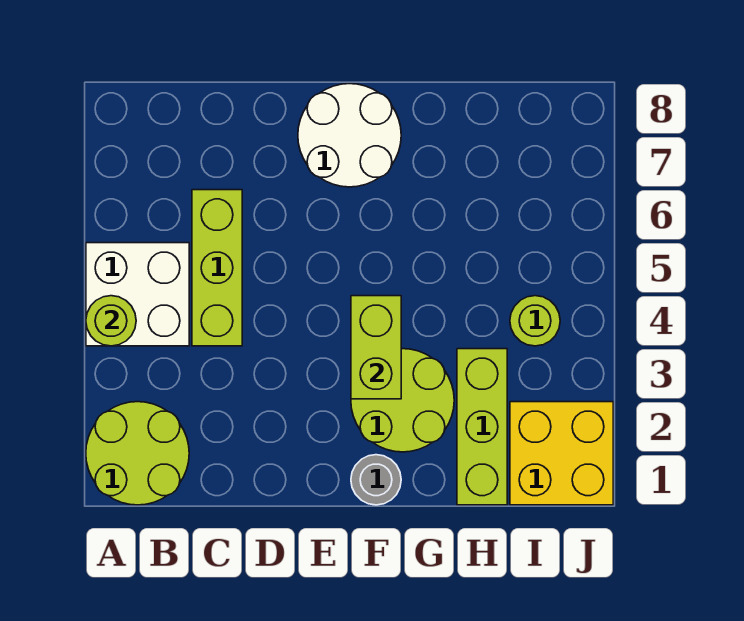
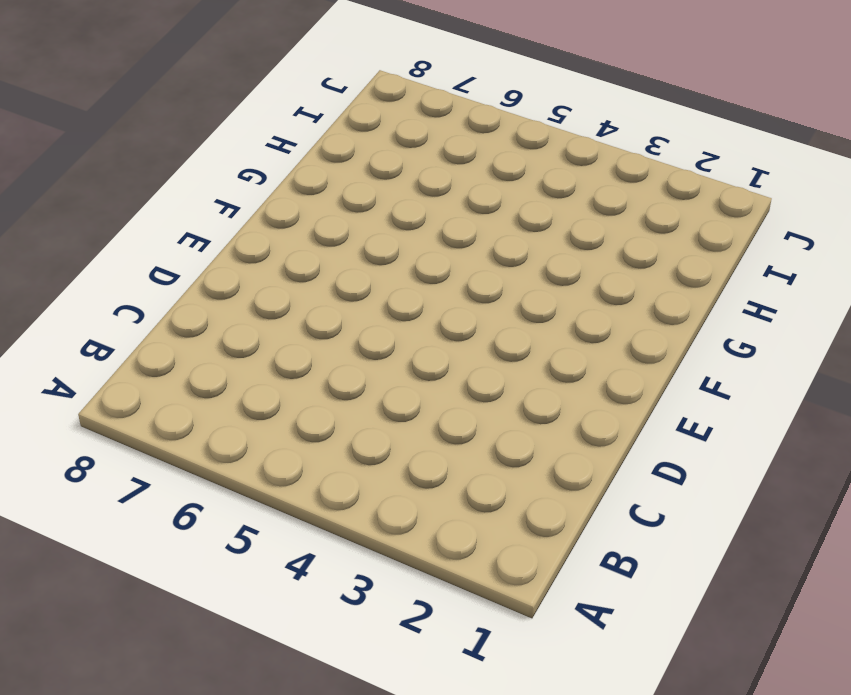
none -> lime round brick A1:B2 level 1
none -> white brick A4:B5 level 1

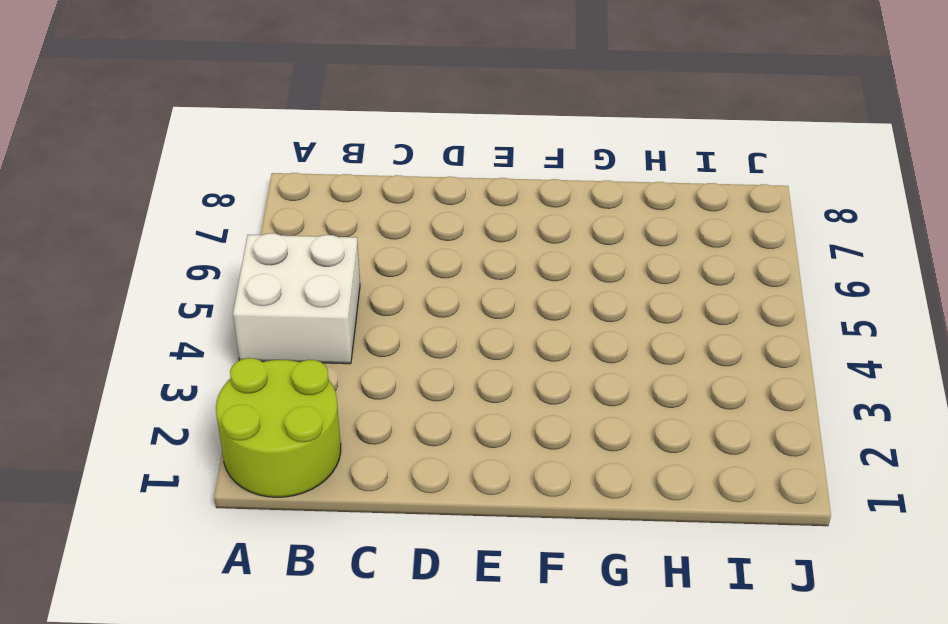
none -> lime brick C4:C6 level 1
none -> white round brick E7:F8 level 1

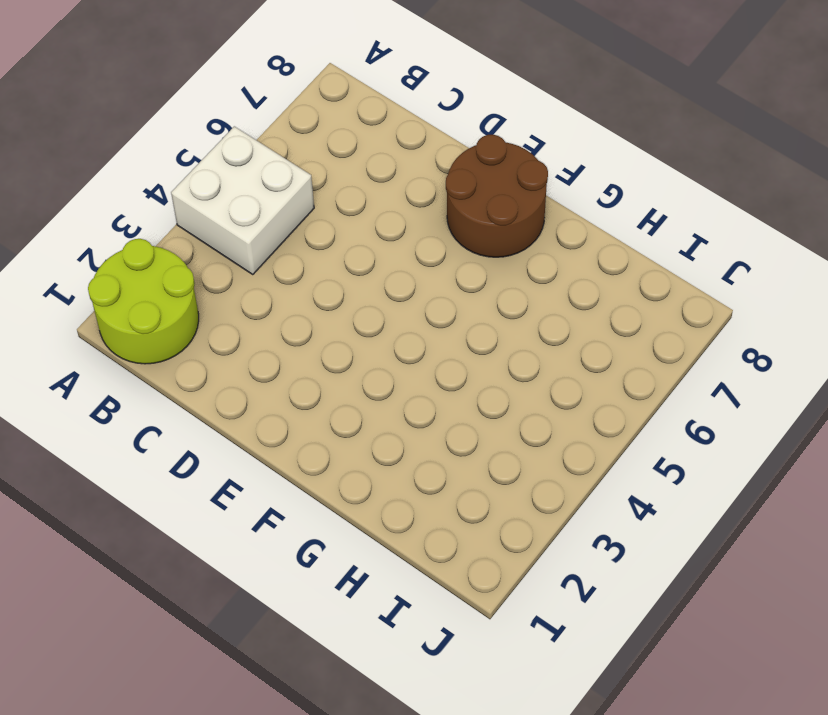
brown round brick E7:F8 level 1 -> white round brick E7:F8 level 1
none -> lime brick C4:C6 level 1
none -> grey round brick F1 level 1

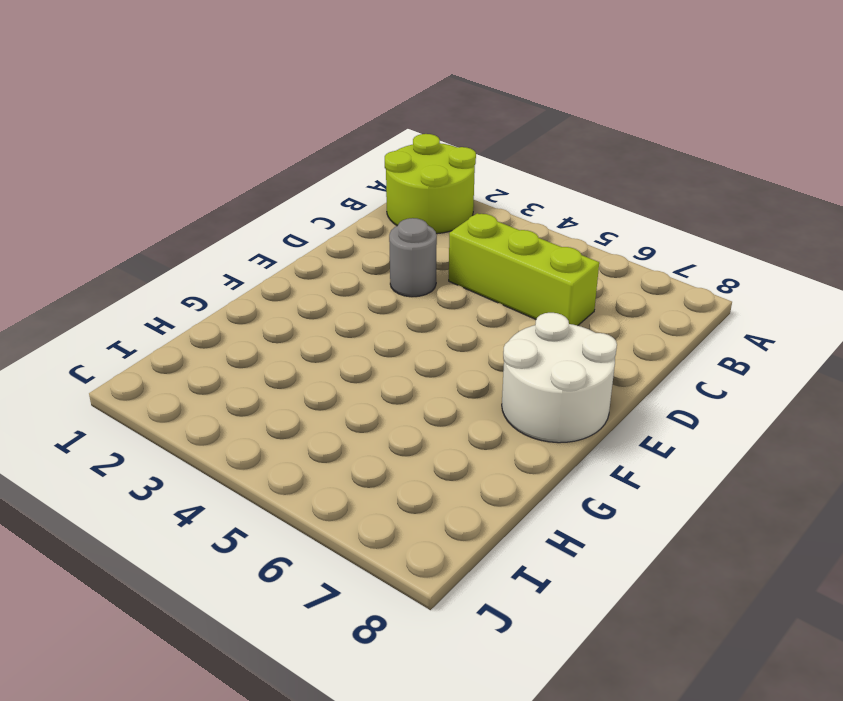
grey round brick D3 level 1 -> grey round brick F1 level 1
none -> white brick A4:B5 level 1
none -> lime round brick F2:G3 level 1

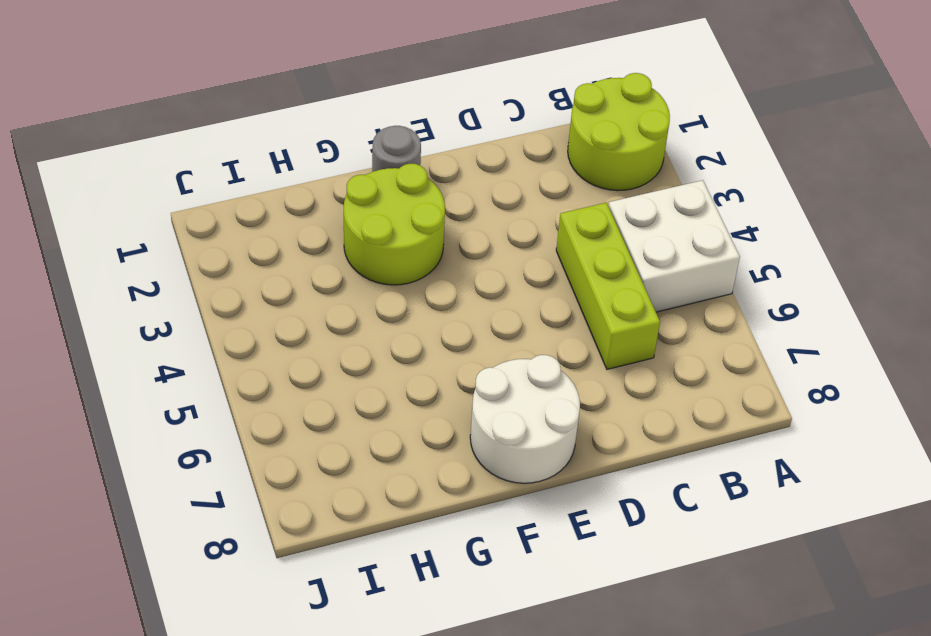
none -> lime brick H1:H3 level 1
none -> yellow brick I1:J2 level 1

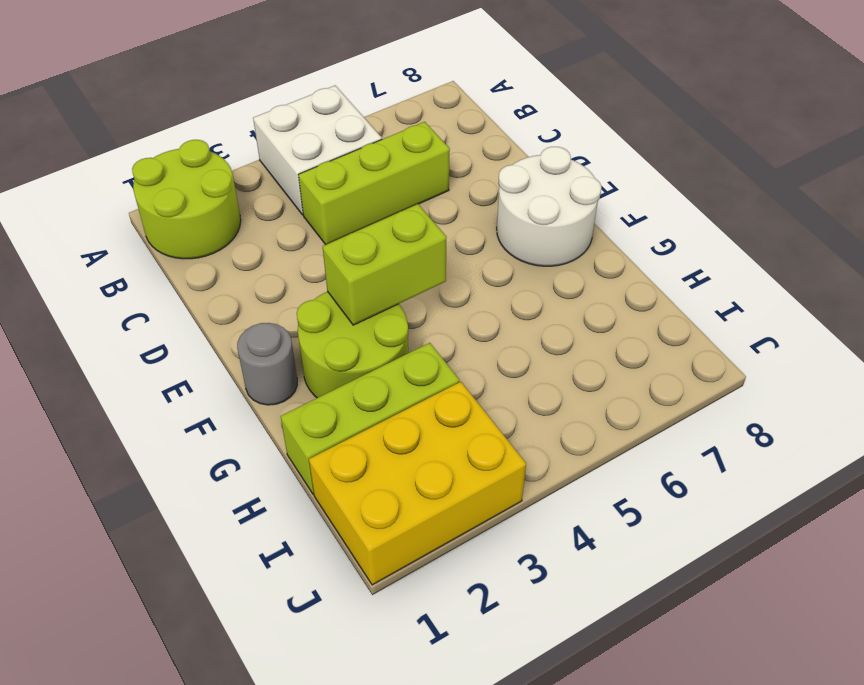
yellow brick I1:J3 level 1 -> yellow brick I1:J2 level 1
none -> lime round brick I4 level 1
none -> lime round brick A4 level 2

